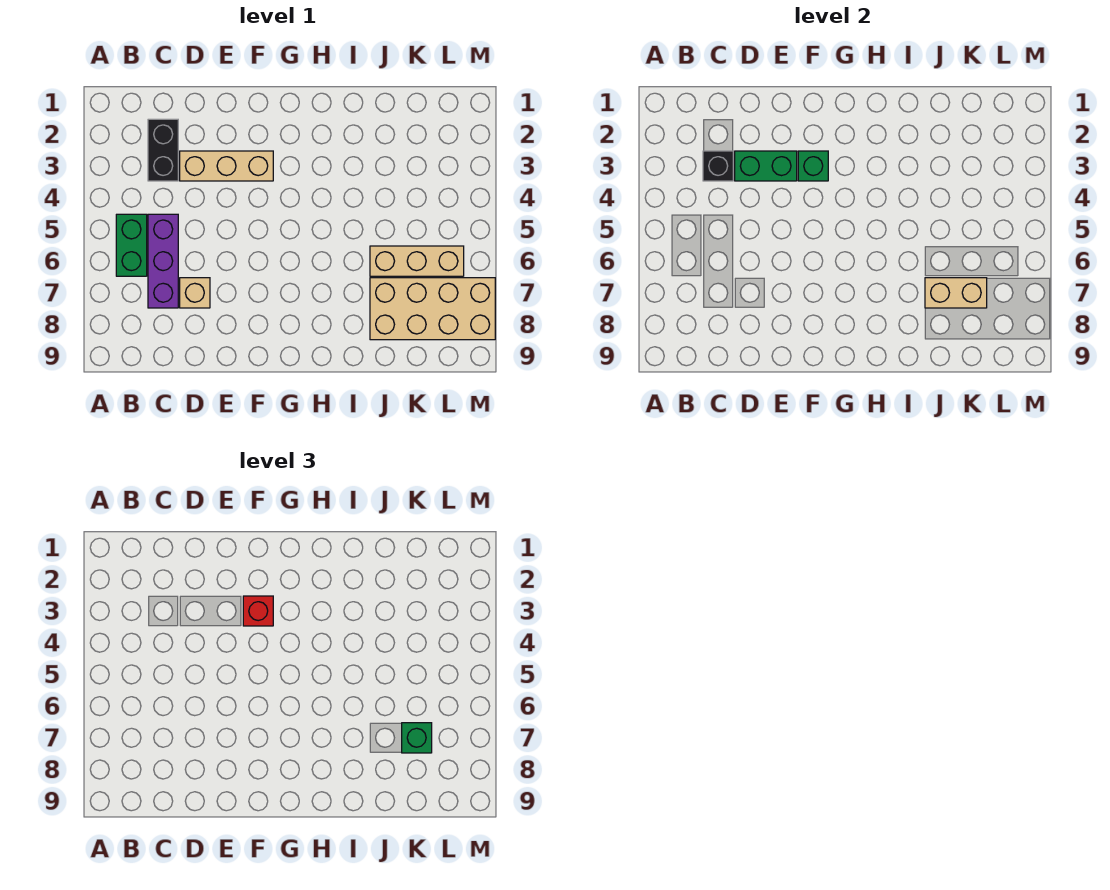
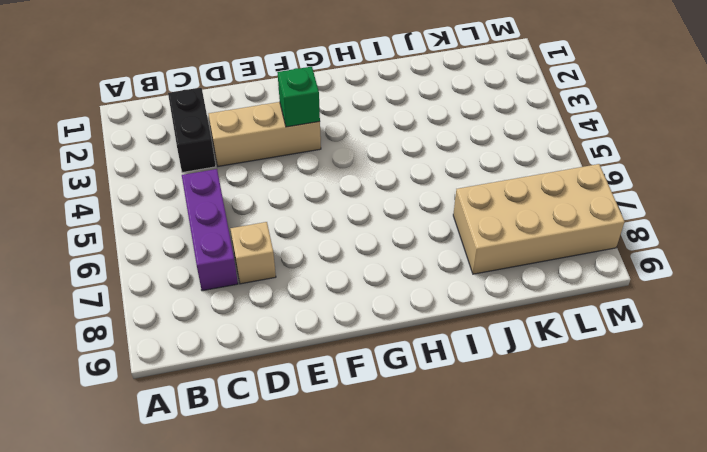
none -> green brick B5:B6 level 1
none -> tan brick J6:L6 level 1
none -> black brick C3 level 2

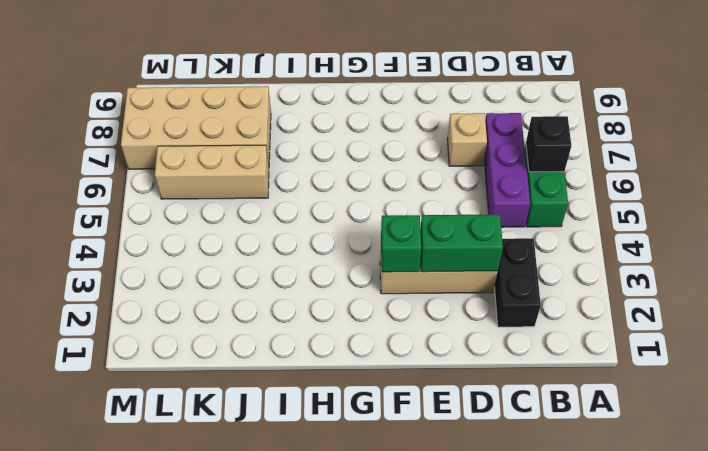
black brick B6 level 2 -> black brick C3 level 2
none -> tan brick J7:K7 level 2
none -> red brick F3 level 3
none -> green brick K7 level 3

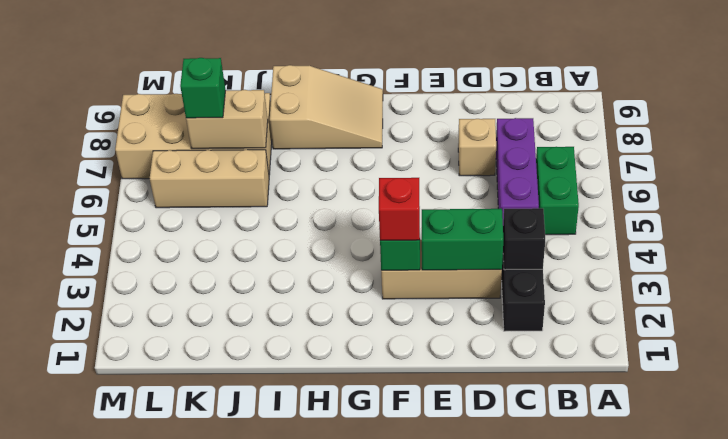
tan slope G8:I9 level 1 top I -> none

